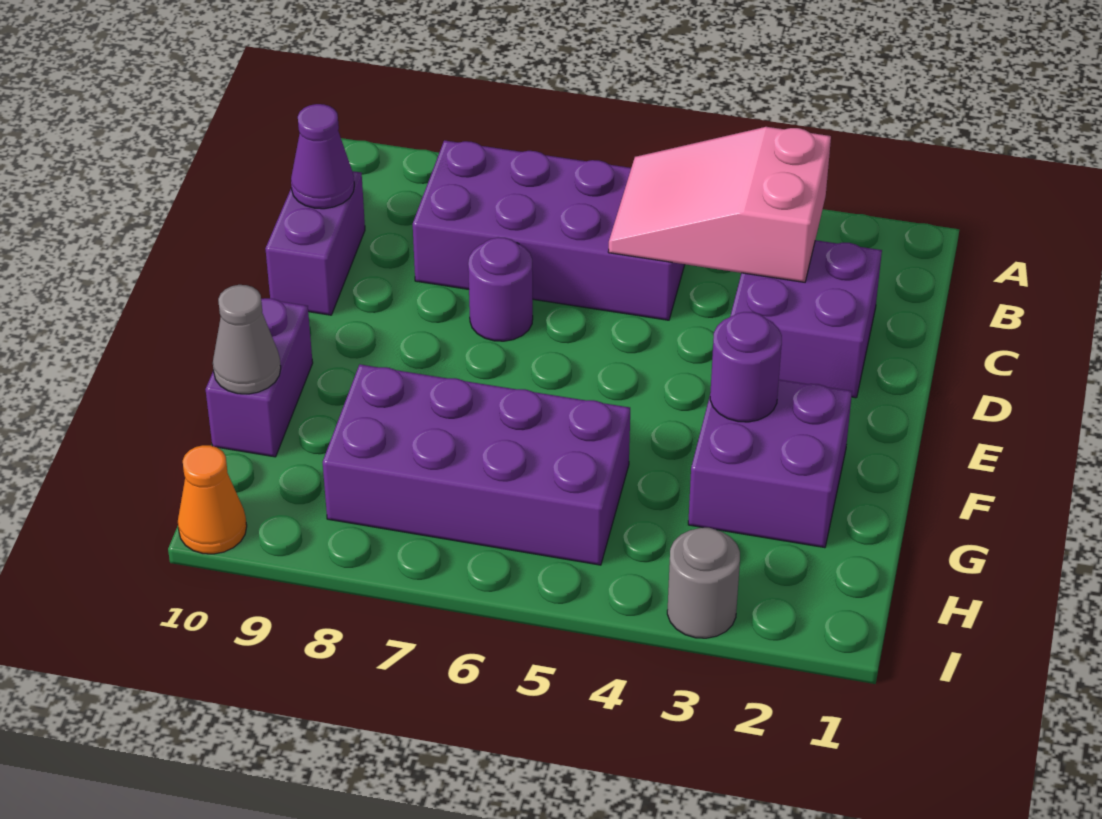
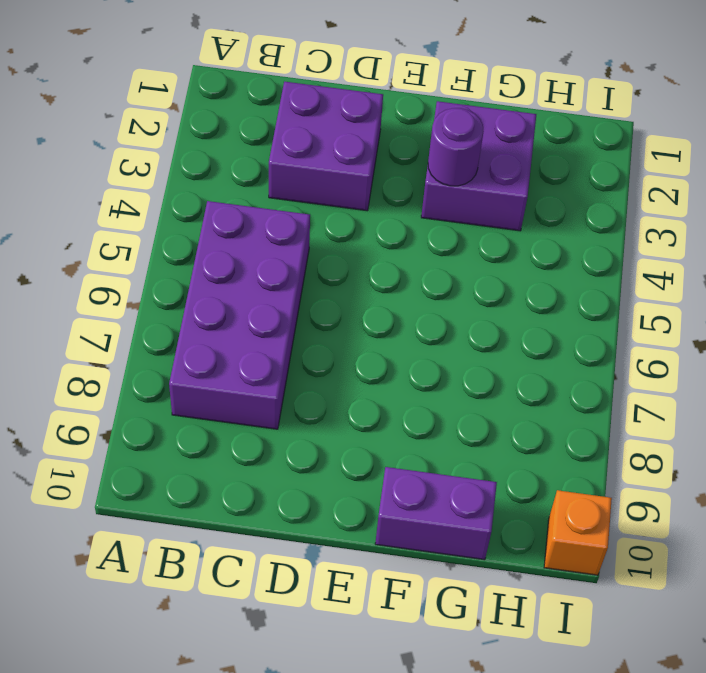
orange brick I10 level 1 -> orange cone I10 level 1
none -> purple brick C10:D10 level 1
none -> purple round brick D7 level 1
none -> purple brick G5:H8 level 1

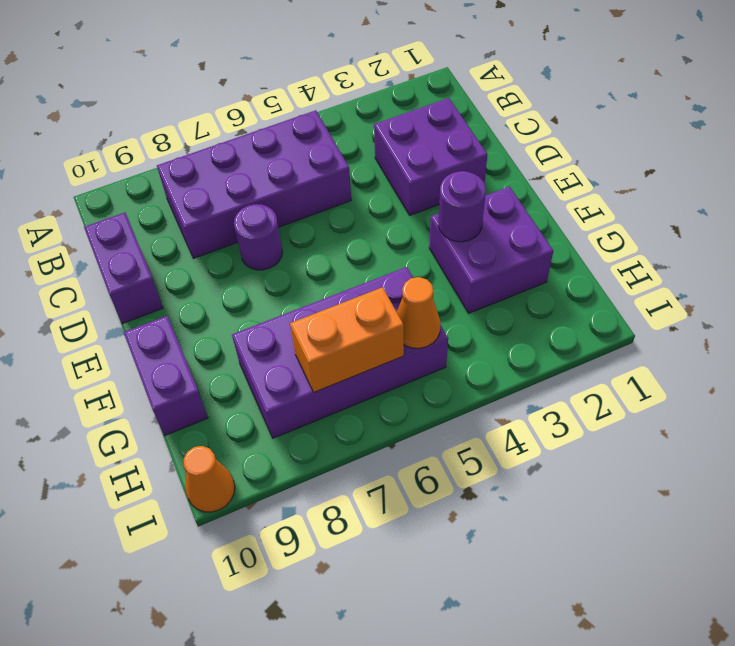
orange cone H5 level 2 -> none
orange brick H6:H7 level 2 -> none
none -> grey round brick I3 level 1
none -> pink slope B3:C5 level 2 top 3
none -> purple cone C10 level 2

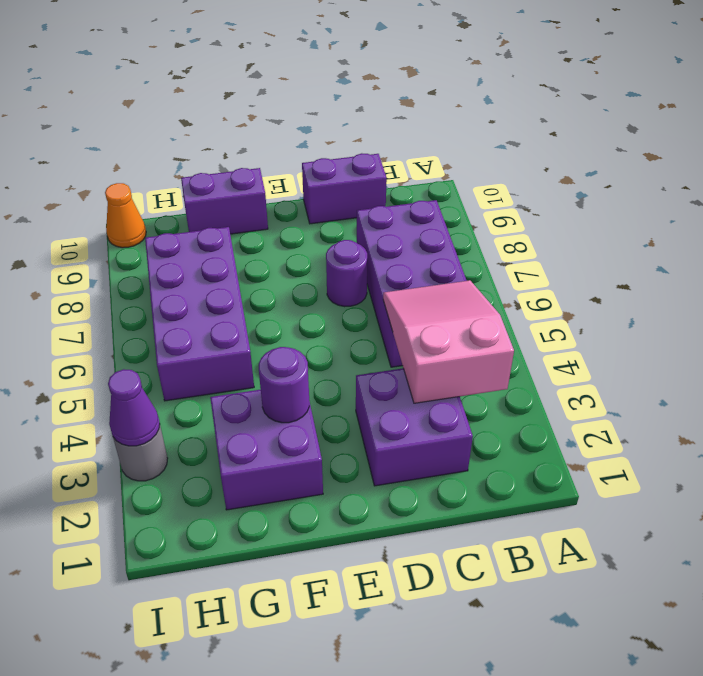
purple cone I3 level 2 -> purple cone C10 level 2
none -> grey cone G10 level 2

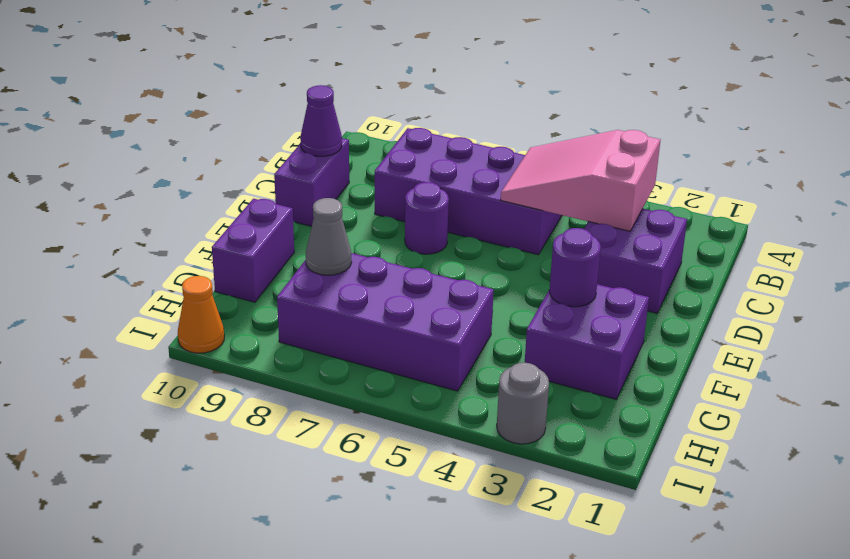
grey cone G8 level 2 -> grey cone G10 level 2

